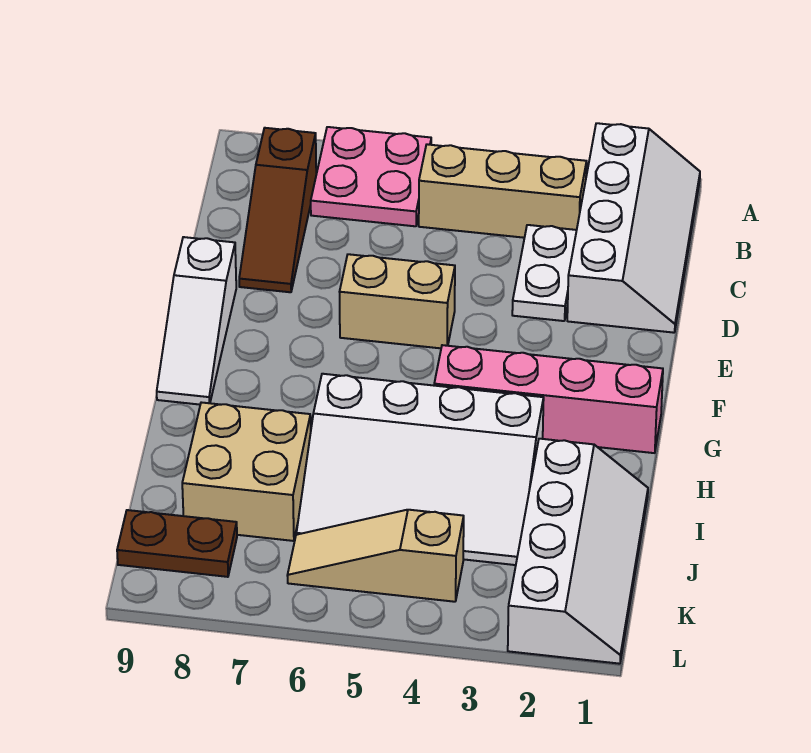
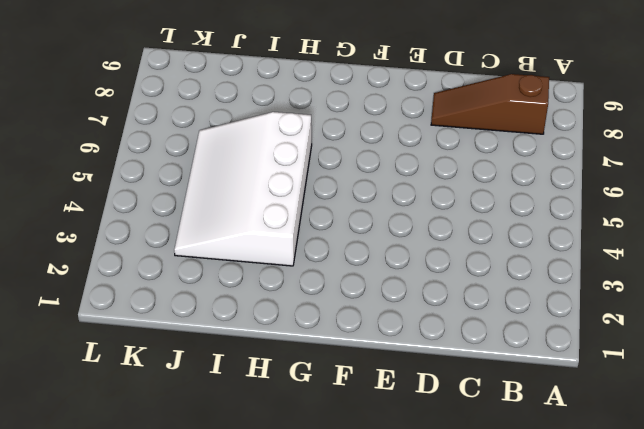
none -> white slope A1:D2 level 1 top 2
none -> pink plate A6:B7 level 1
none -> tan brick B3:B5 level 1

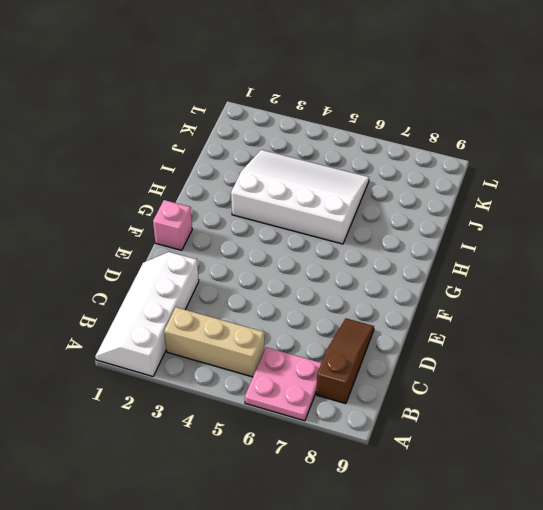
pink brick F1 level 1 -> none
none -> white plate C3:D3 level 1
none -> tan brick E5:E6 level 1
none -> white slope E9:G9 level 1 top E

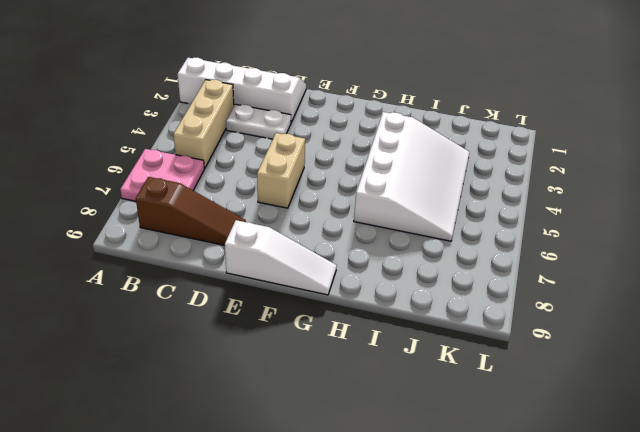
none -> pink brick G1:G4 level 1
none -> white slope I1:L2 level 1 top 2
none -> tan brick I7:J8 level 1

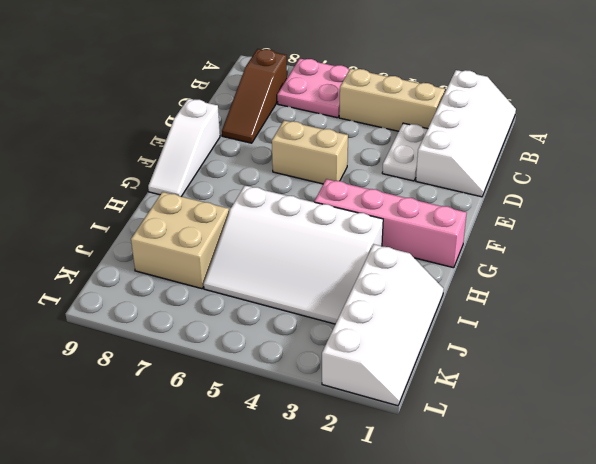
none -> tan slope K4:K6 level 1 top 4
none -> brown plate K8:K9 level 1

